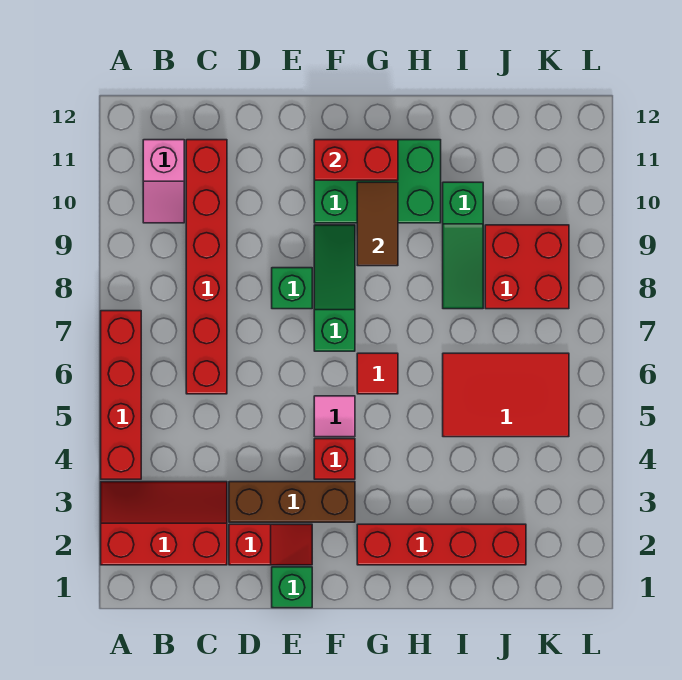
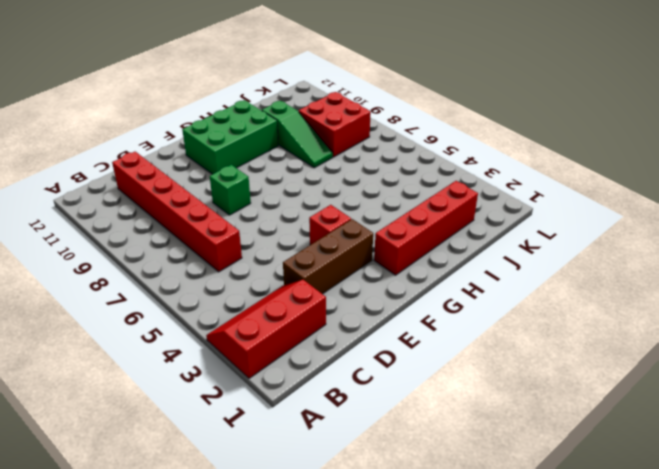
none -> red brick A4:A7 level 1
none -> pink slope B10:B11 level 1 top 11
none -> red slope D2:E2 level 1 top D

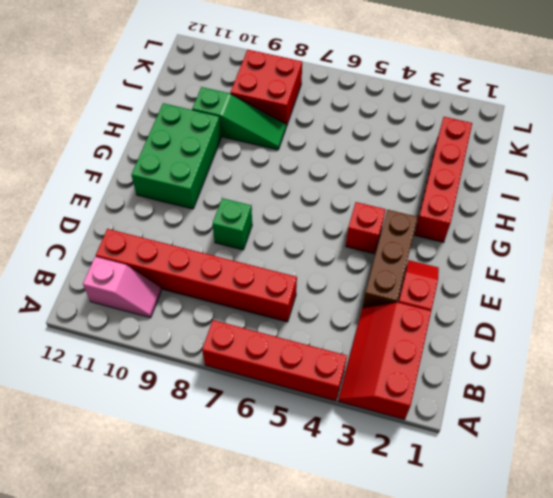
none -> green brick E1 level 1
none -> pink tile F5 level 1
none -> green slope F7:F9 level 1 top 7

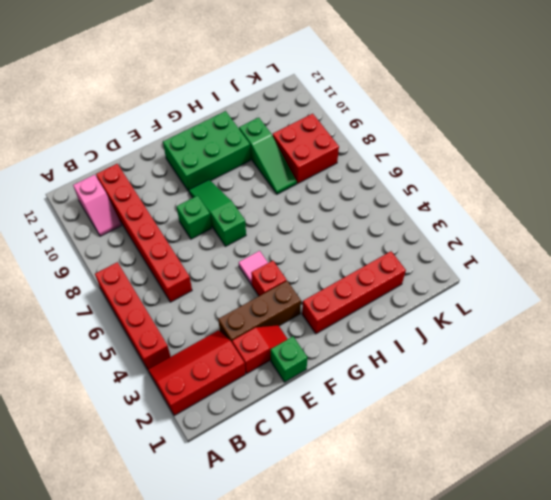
none -> red tile G6 level 1
none -> red tile I5:K6 level 1
none -> red brick F11:G11 level 2

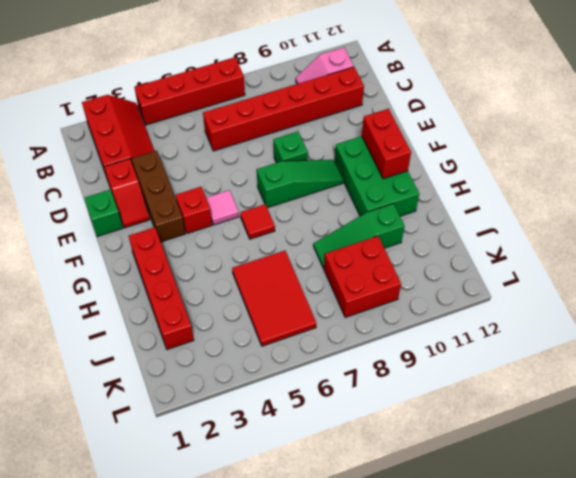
none -> brown tile G9:G10 level 2

